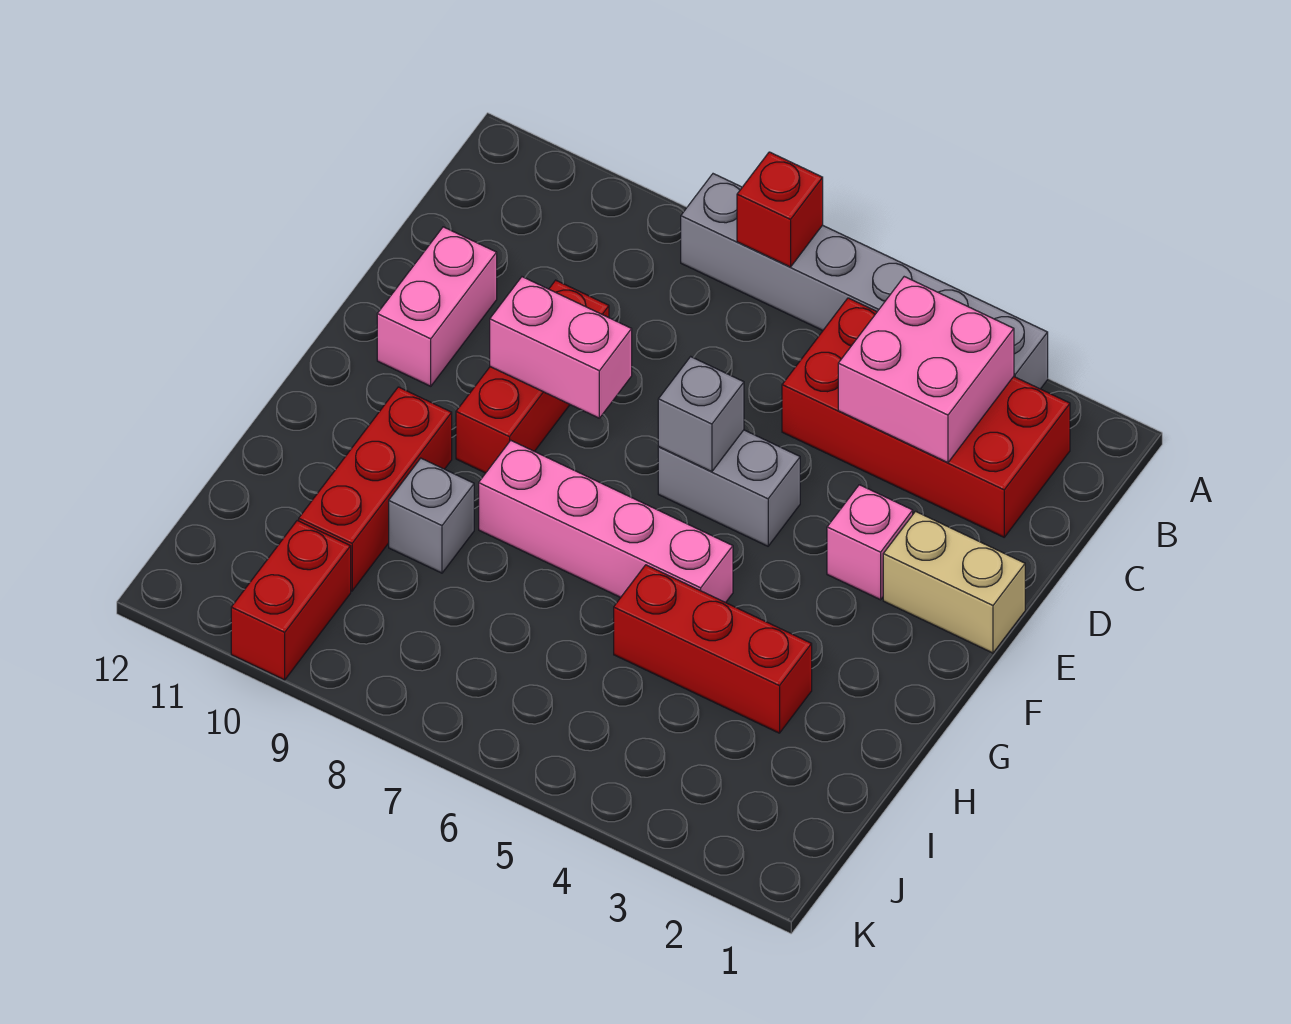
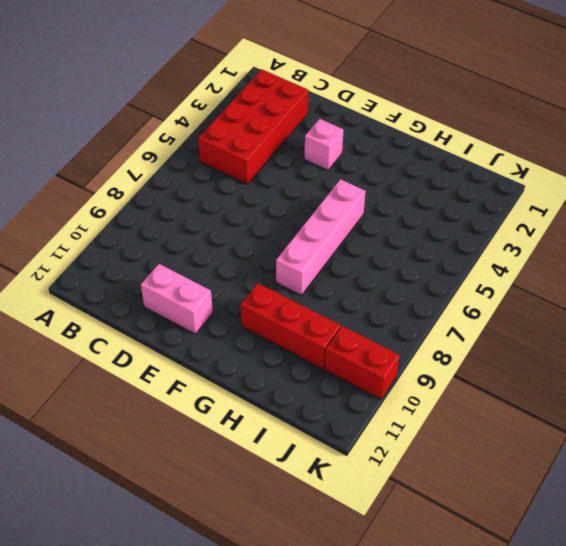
none -> grey brick A3:A8 level 1
none -> red brick D9:F9 level 1
none -> tan brick E1:E2 level 1

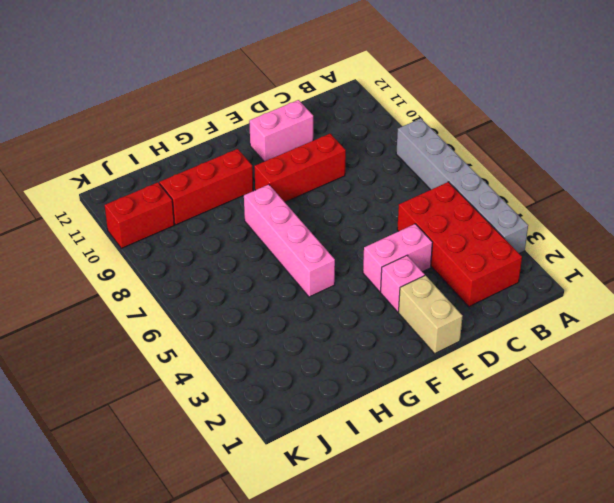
pink brick D4:E4 level 1 -> pink brick E8:E9 level 2
none -> grey brick E5:E6 level 1
none -> red brick H3:H5 level 1
none -> grey brick H9 level 1

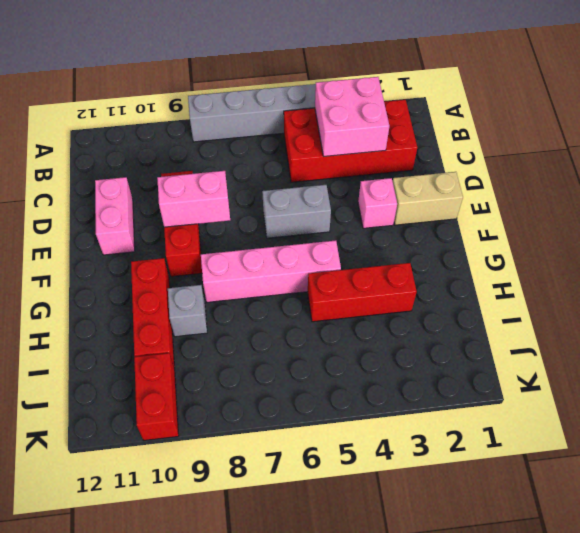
none -> red brick A7 level 2
none -> grey brick E6 level 2

